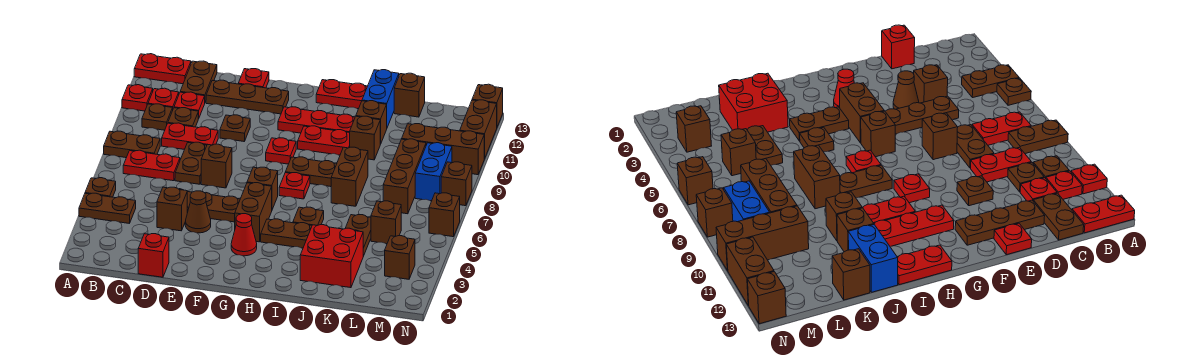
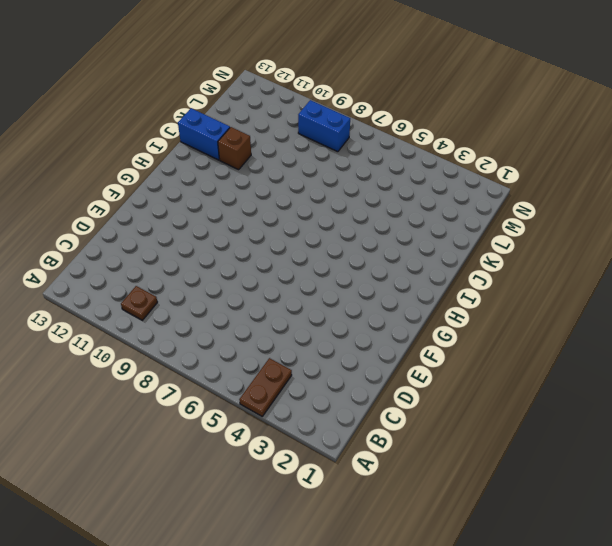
none -> brown plate A5 level 1
none -> brown plate A8:B8 level 1
none -> red plate A11 level 1
none -> red plate A13:B13 level 1

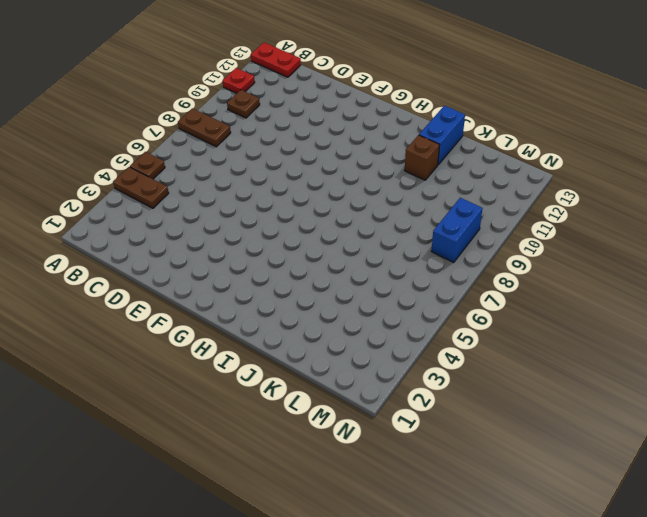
none -> red plate B7:C7 level 1
none -> red plate B11 level 1
none -> red plate C9:D9 level 1
none -> brown plate C10 level 1

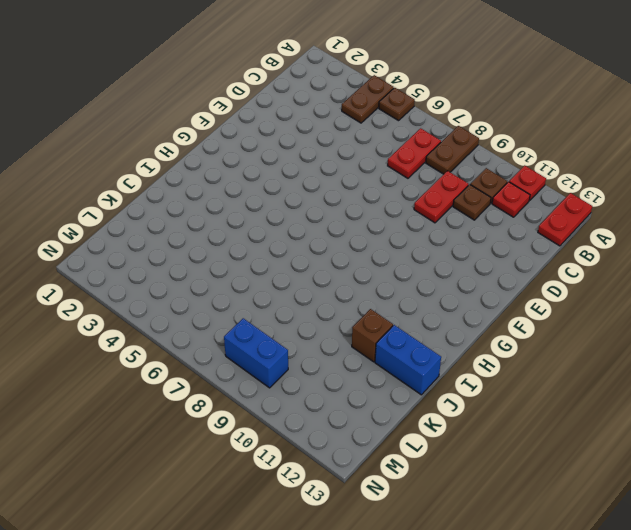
none -> red plate C11 level 1
none -> brown plate C12:C13 level 1
none -> red brick D1 level 1
none -> brown brick D4 level 1

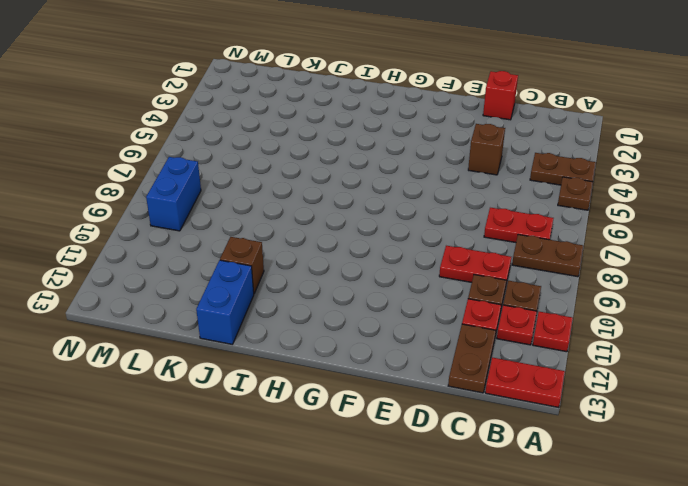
none -> brown plate D5:F5 level 1
none -> brown plate D7:D8 level 1
none -> brown plate D12:F12 level 1
none -> brown cone E4 level 1

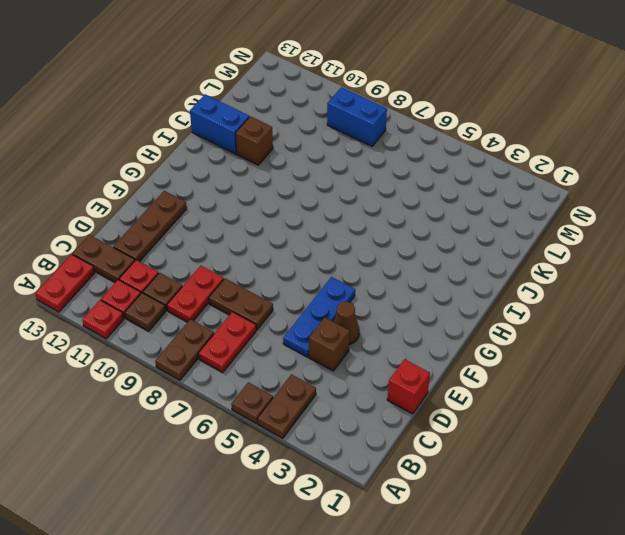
blue plate D5:F5 level 1 -> brown plate D5:F5 level 1
none -> brown brick E7 level 1
none -> brown plate E10 level 1
none -> red plate E13 level 1
none -> red cone G3 level 1

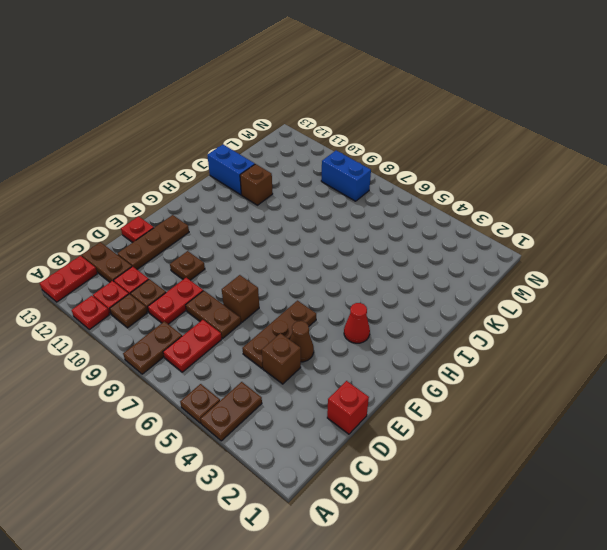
none -> brown brick G4:G5 level 1
none -> brown brick G6 level 1
none -> red plate G9 level 1
none -> red plate G11:I11 level 1

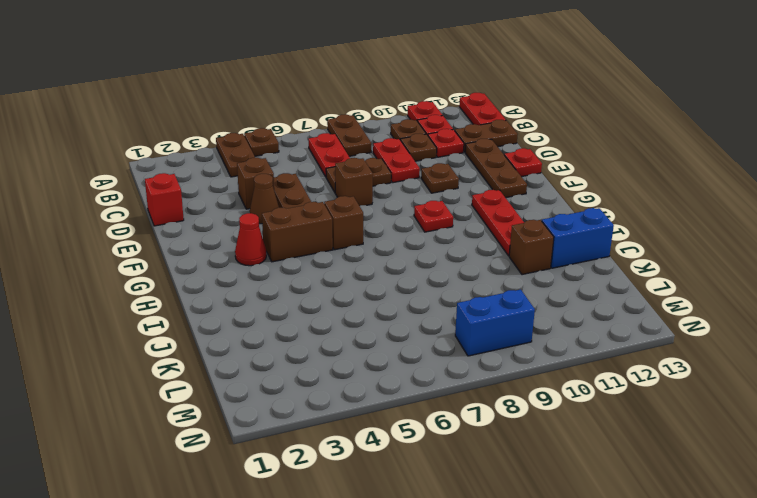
none -> brown plate H4:I4 level 1
none -> red plate H7 level 1
none -> brown plate H8:I8 level 1
none -> red plate H10:I10 level 1

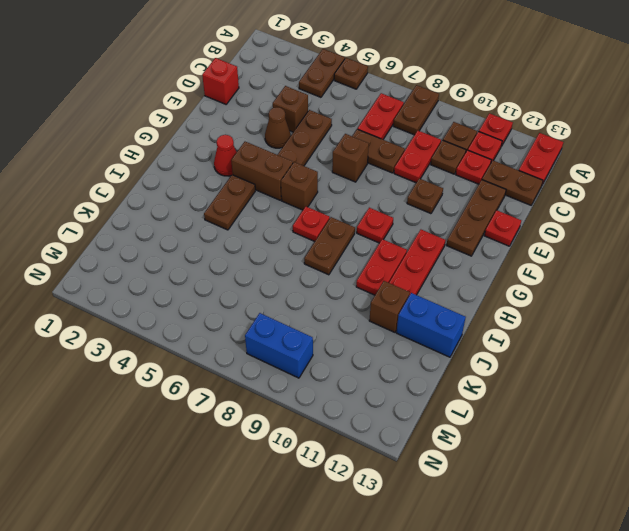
none -> red plate H13:I13 level 1
none -> brown plate I5 level 1
none -> red brick J2:K3 level 1
none -> brown brick J7:J8 level 1

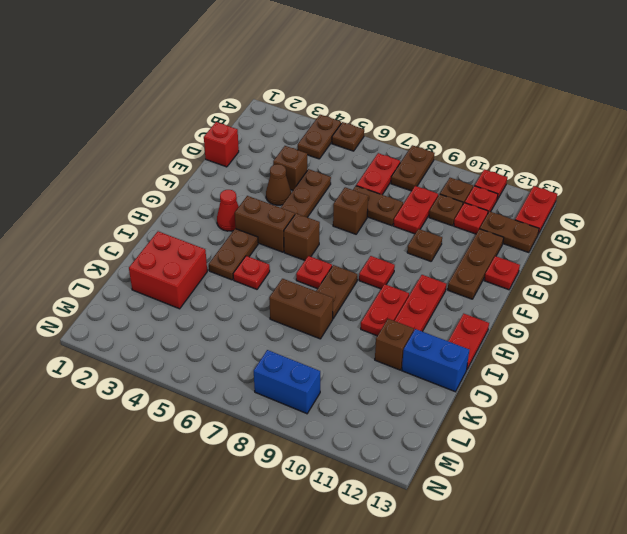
red plate I5 level 1 -> brown plate I5 level 1
none -> brown brick J10 level 1
none -> brown plate K4:K5 level 1
none -> brown brick K13 level 1
none -> brown brick L5 level 1

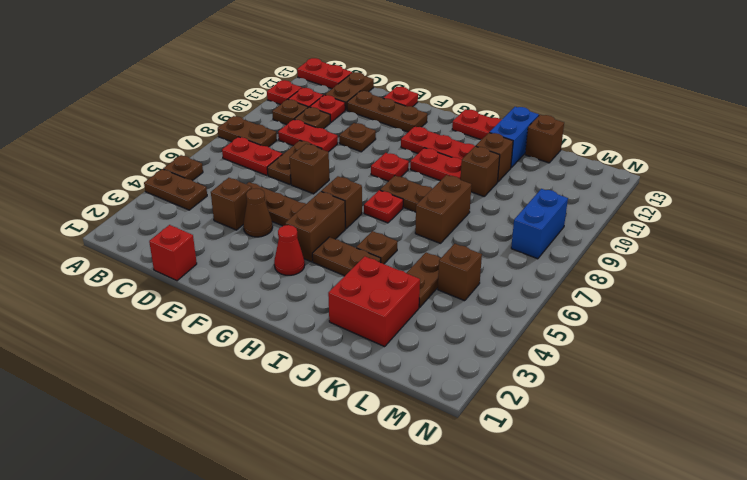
none -> brown brick L7:L9 level 1
none -> brown brick L10:N10 level 1
none -> brown brick M3 level 1
none -> brown brick N6 level 1

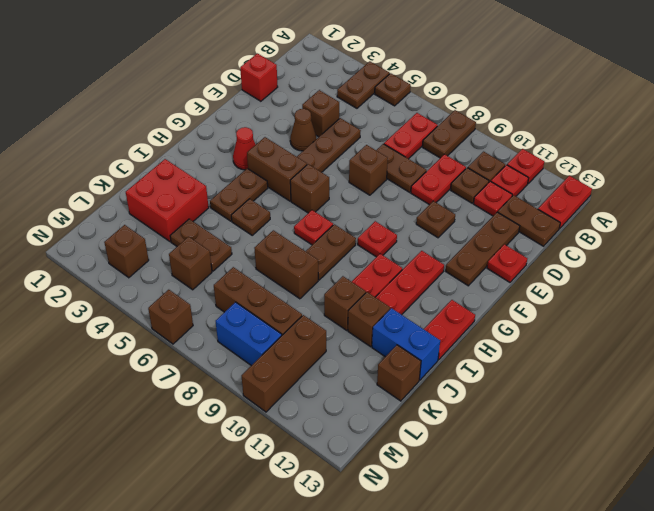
none -> brown brick N8 level 1
none -> brown brick N11:N12 level 1
none -> brown brick N13 level 1

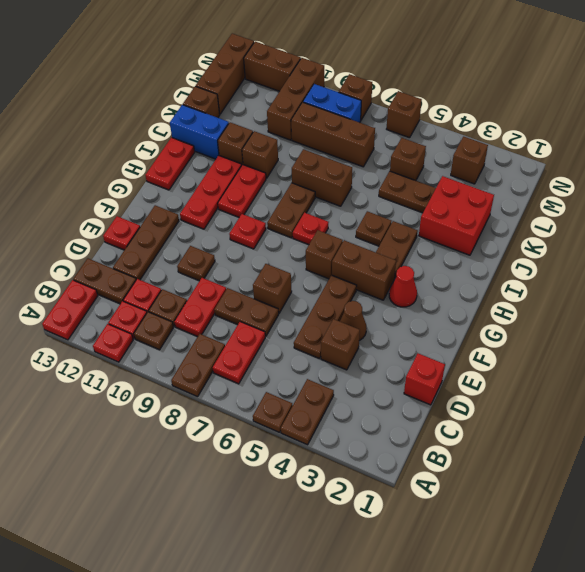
brown brick L13:N13 level 1 -> brown brick N13 level 1

